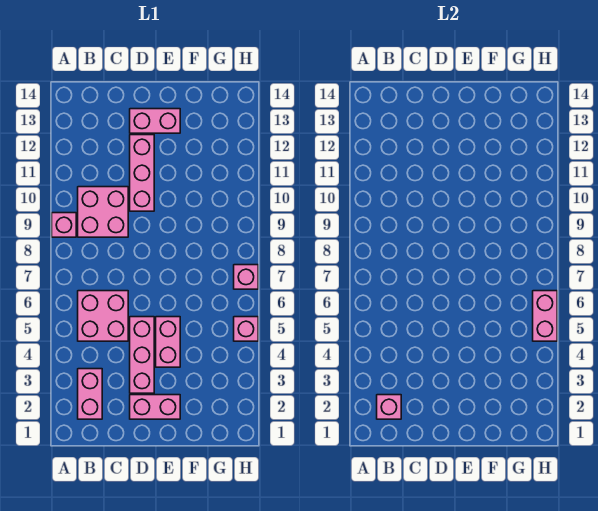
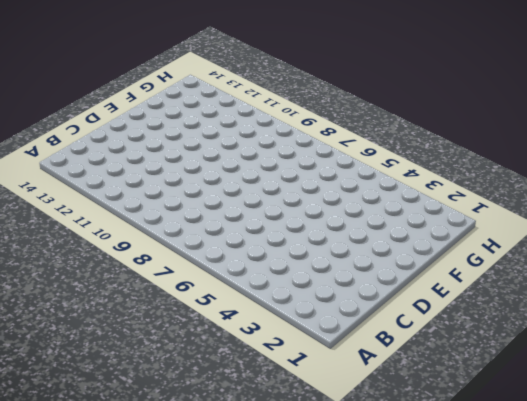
none -> pink brick A9 level 1
none -> pink brick B2:B3 level 1
none -> pink brick B5:C6 level 1

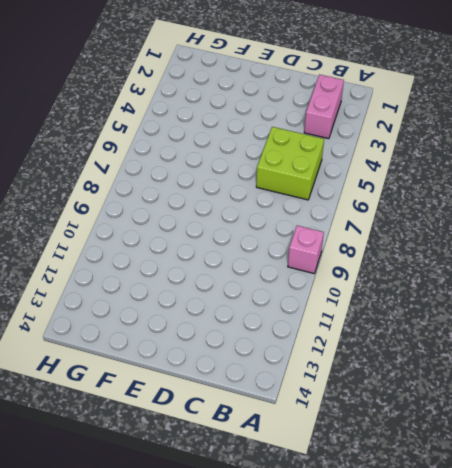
lime brick B5:C6 level 1 -> pink brick B5:C6 level 1
none -> pink brick B9:C10 level 1
none -> pink brick D2:E2 level 1
none -> pink brick D3:D5 level 1

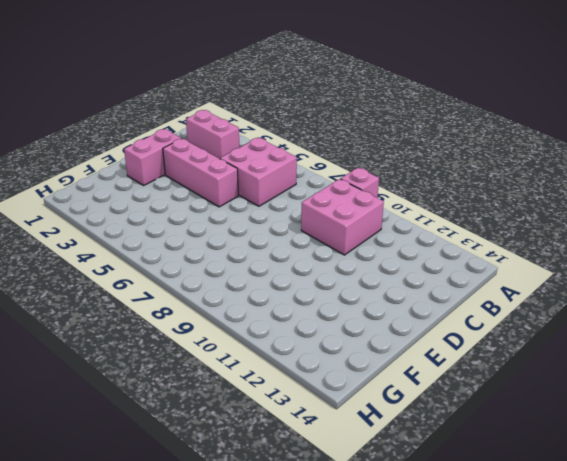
none -> pink brick D10:D12 level 1
none -> pink brick D13:E13 level 1
none -> pink brick E4:E5 level 1

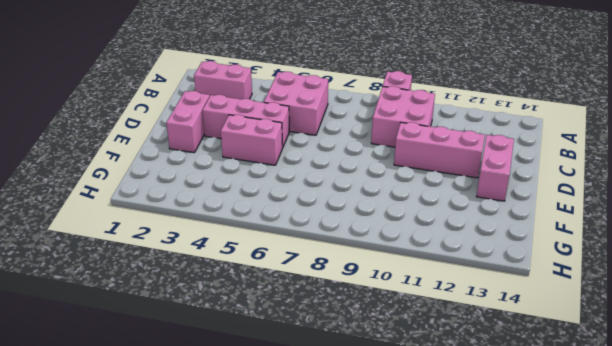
none -> pink brick H5 level 1
none -> pink brick H7 level 1
none -> pink brick B2 level 2

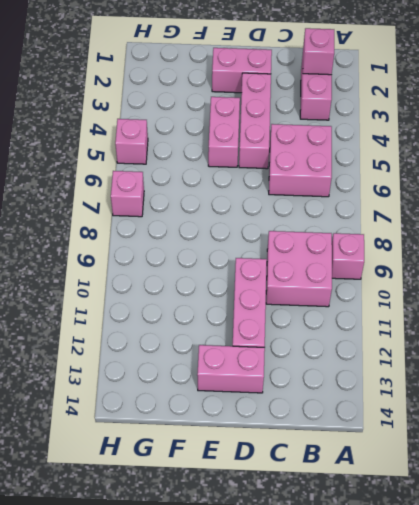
none -> pink brick H5:H6 level 2

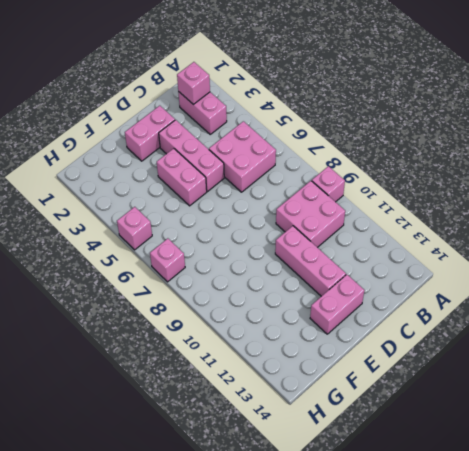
none -> pink brick H5:H6 level 2

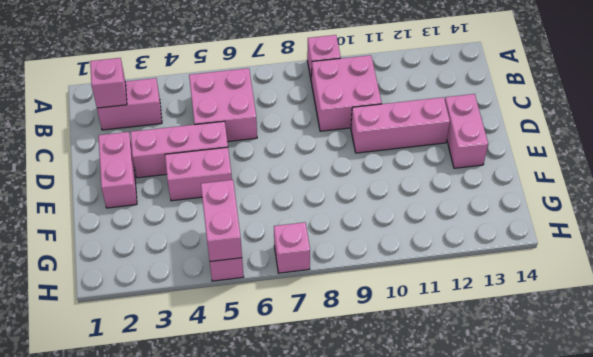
pink brick G5:H5 level 2 -> pink brick H5:H6 level 2

